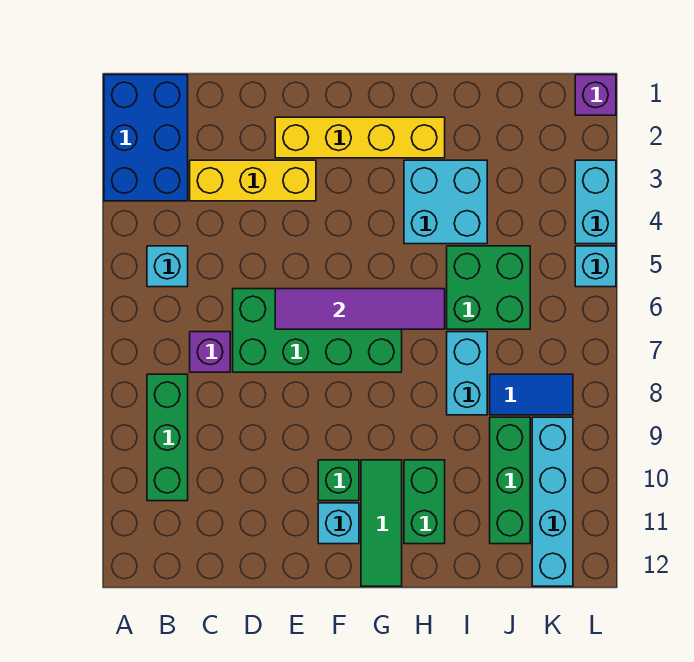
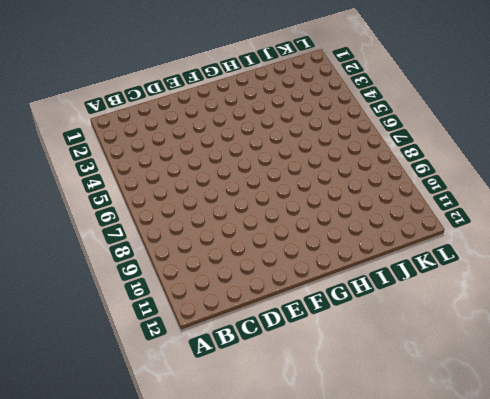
none -> blue brick A1:B3 level 1
none -> cyan brick B5 level 1
none -> green brick B8:B10 level 1

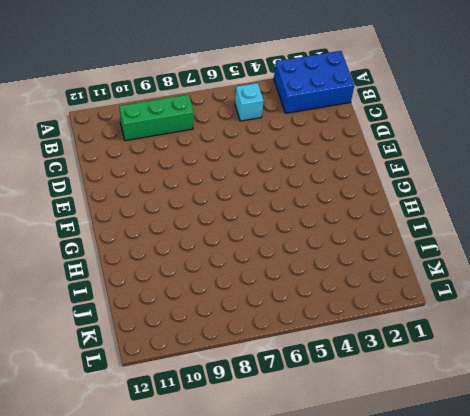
none -> yellow brick C3:E3 level 1
none -> purple brick C7 level 1
none -> green brick D6:G7 level 1

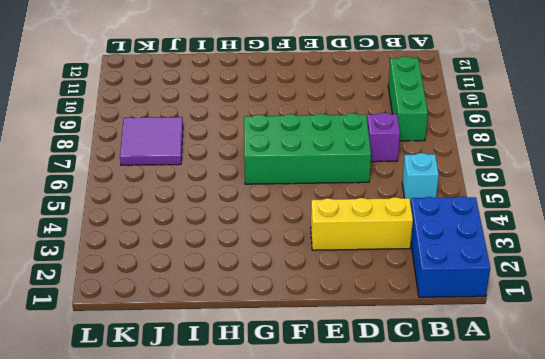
purple tile J7:K8 level 1 -> blue tile J8:K8 level 1
none -> yellow brick E2:H2 level 1
none -> green brick F10 level 1
none -> cyan brick F11 level 1

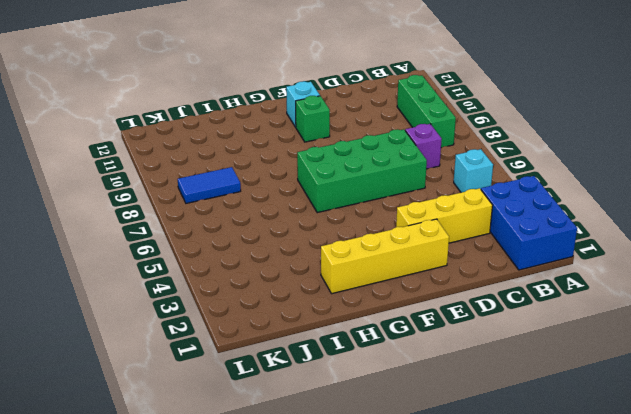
none -> green tile G10:G12 level 1
none -> cyan brick H3:I4 level 1
none -> green brick H10:H11 level 1

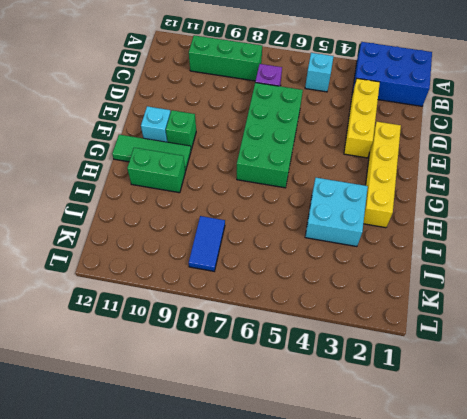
none -> green brick I5:J6 level 1
none -> cyan brick I7:I8 level 1
none -> green brick J9:J11 level 1

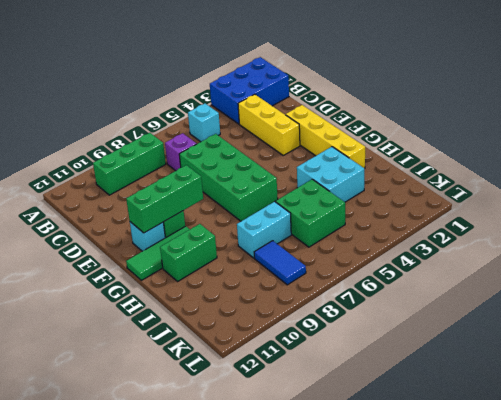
green brick F9:F11 level 2 -> green brick J9:J11 level 1
none -> cyan brick K9:K12 level 1
none -> purple brick L1 level 1
none -> cyan brick L3:L4 level 1

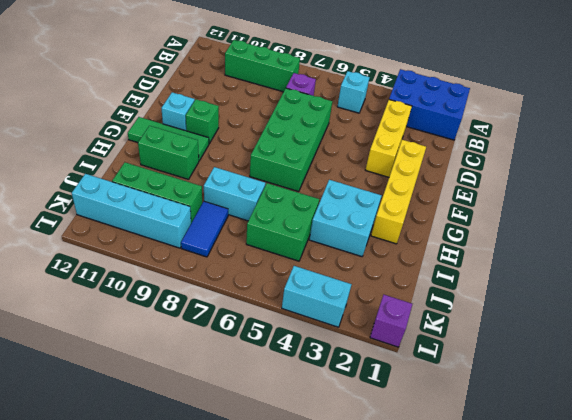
none -> cyan brick L5 level 1
none -> purple tile E6:H6 level 2

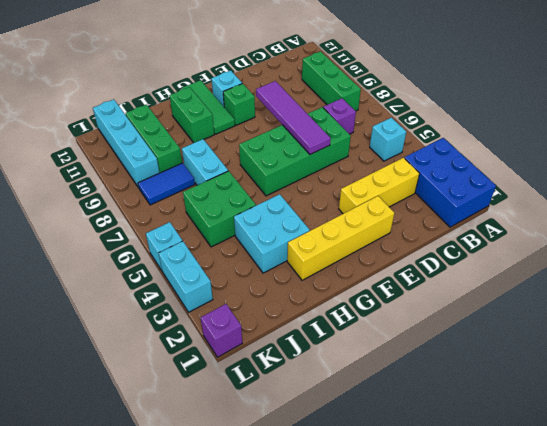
purple tile E6:E9 level 2 -> purple tile E6:H6 level 2

